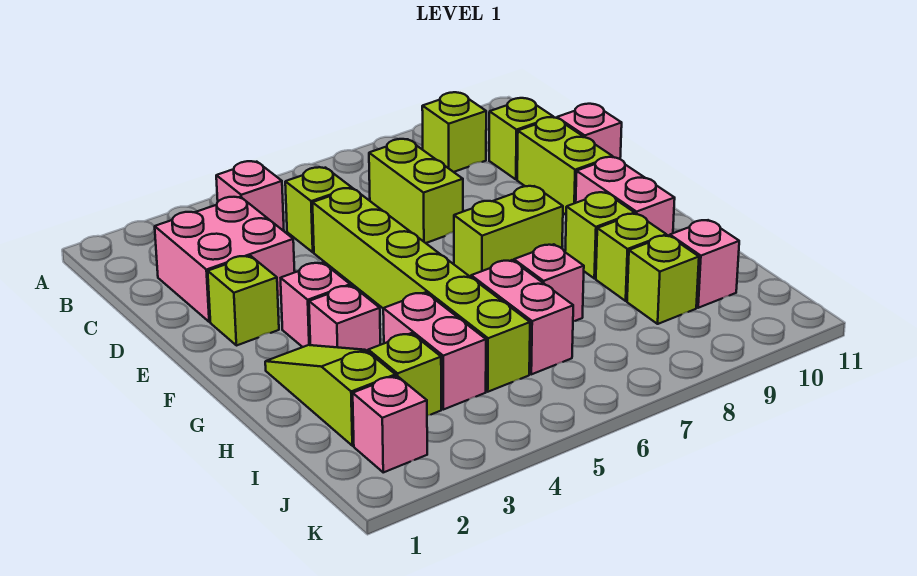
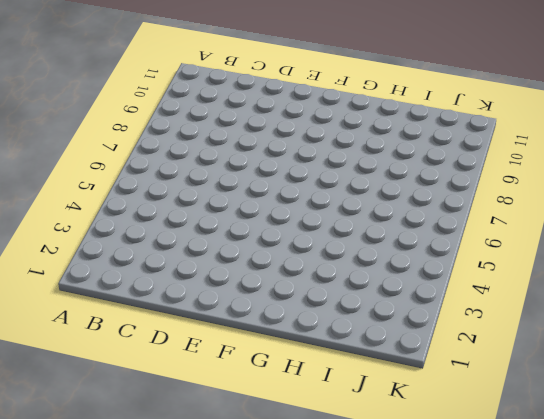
none -> pink brick B4 level 1
none -> lime brick B9 level 1
none -> pink brick C2:D3 level 1

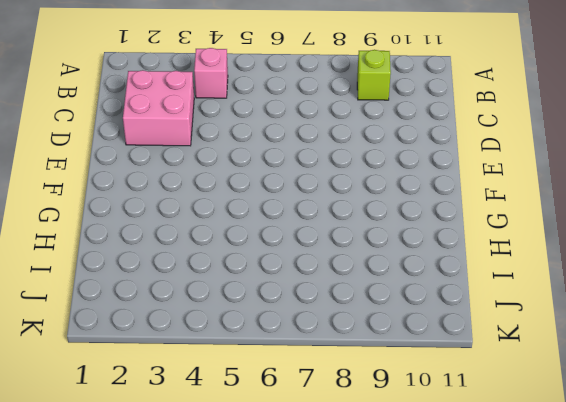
none -> lime brick C5 level 1
none -> lime brick C7:D7 level 1
none -> lime brick C10 level 1

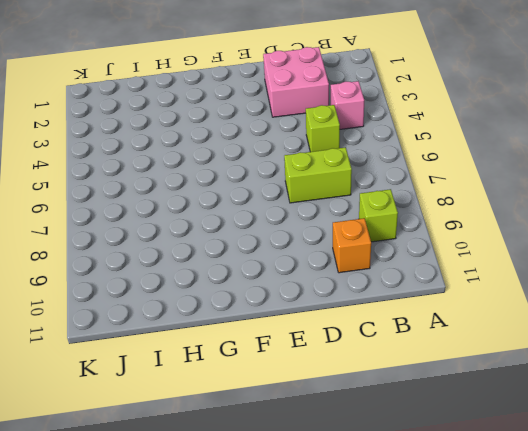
orange brick C10 level 1 -> lime brick C10 level 1
none -> lime brick D5:I5 level 1
none -> lime brick D10:E10 level 1
none -> pink brick D11 level 1

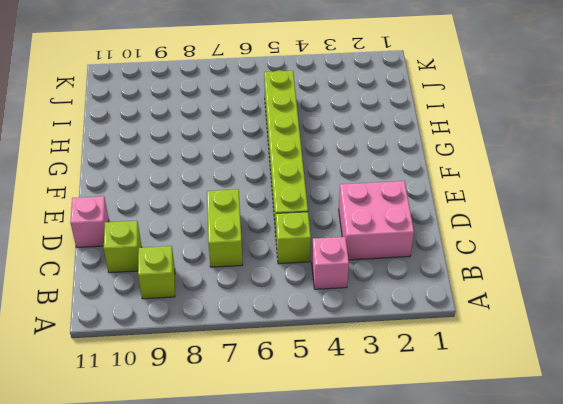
none -> lime brick D10:E10 level 1
none -> lime brick E2 level 1
none -> pink brick F3 level 1

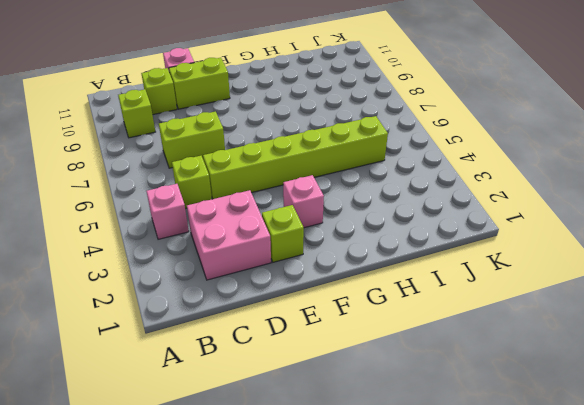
none -> lime brick F7:F8 level 1
none -> pink brick F10:G10 level 1
none -> lime slope G2:I2 level 1 top I

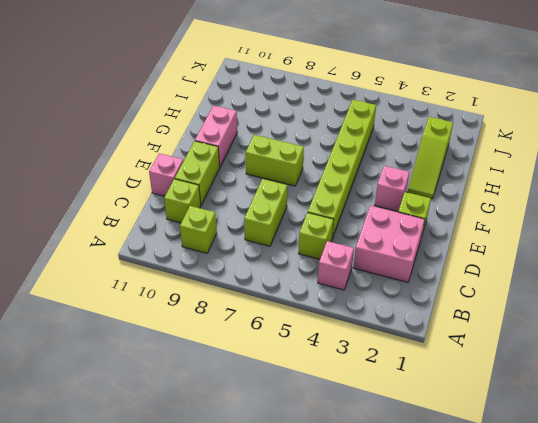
none -> pink brick G3 level 1
none -> lime brick G9 level 1
none -> pink brick H4:I4 level 1

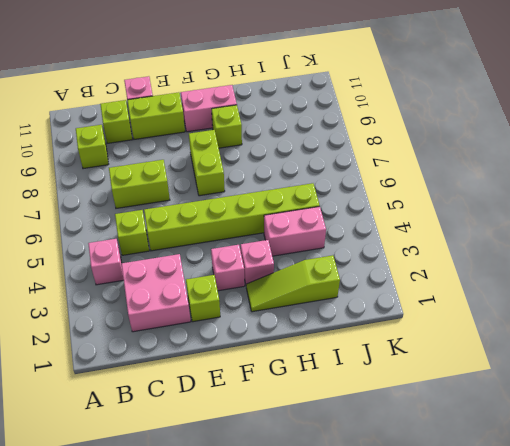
none -> pink brick H6:I6 level 1
none -> pink brick H7 level 1
none -> lime brick H9 level 1

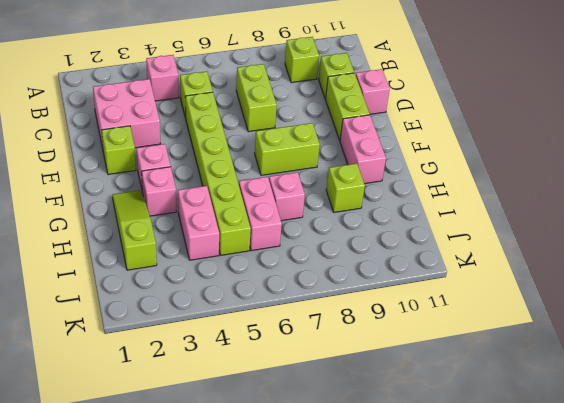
none -> lime brick G9 level 1
none -> lime brick I3 level 1
none -> lime brick I9 level 1

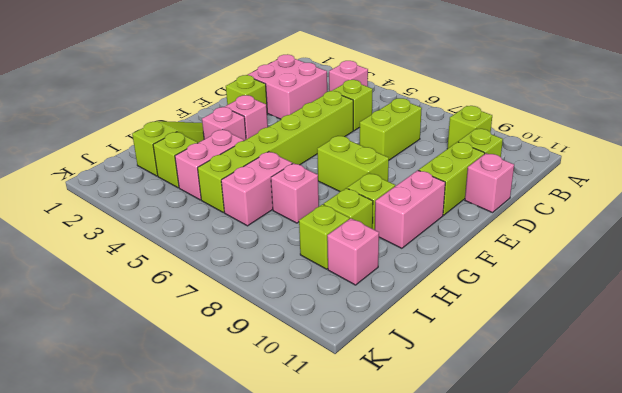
none -> pink brick J2 level 1

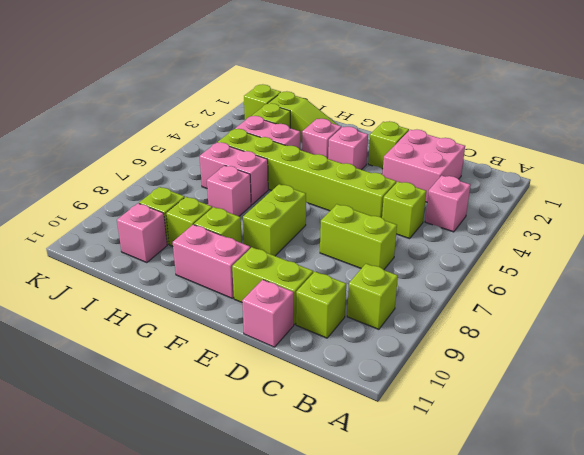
lime brick J2 level 1 -> pink brick J2 level 1

